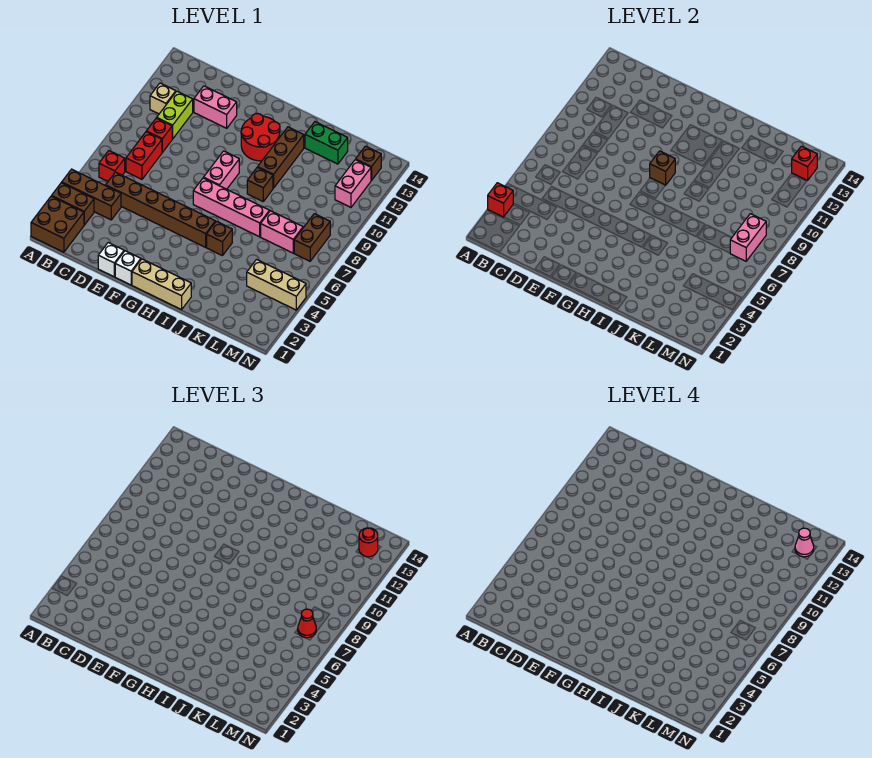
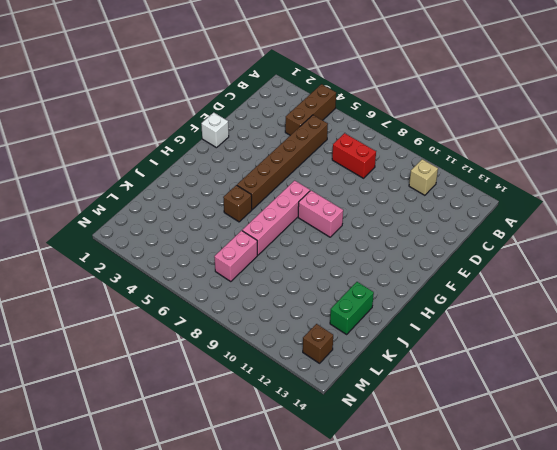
none -> brown brick A1:B2 level 1
none -> brown brick A3:B3 level 1
none -> red brick B6 level 1
none -> red brick C9 level 1

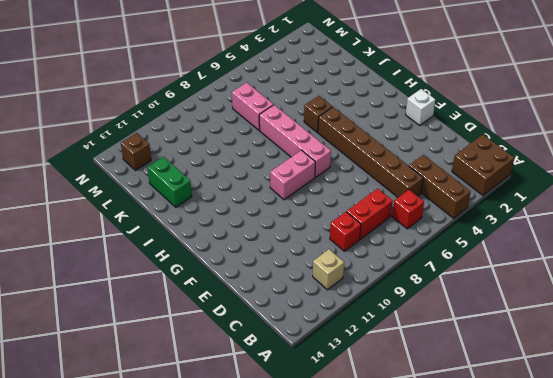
none -> brown brick A3:B3 level 1
none -> lime brick C10:C11 level 1
none -> pink brick D12:E12 level 1
none -> white brick E1 level 1

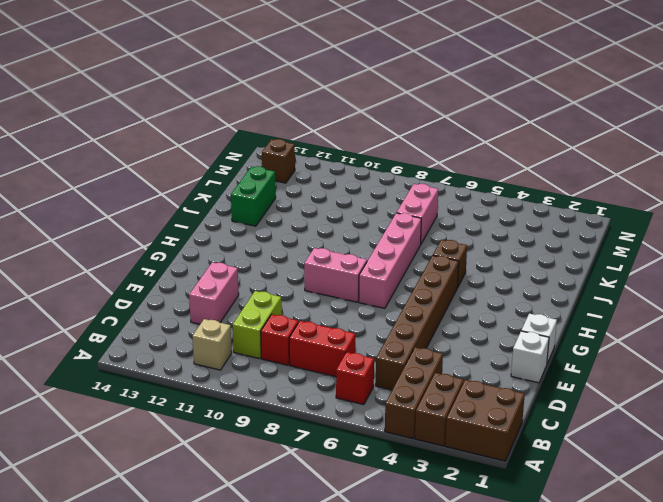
lime brick C10:D10 level 1 -> lime brick C10:C11 level 1
none -> tan brick G1:I1 level 1
none -> red round brick G11:H12 level 1
none -> brown brick I9 level 1
none -> brown brick I10:I12 level 1

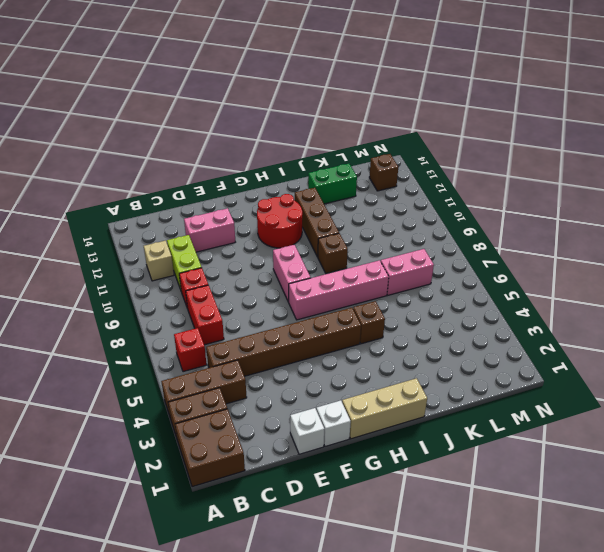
none -> tan brick L4:N4 level 1
none -> brown brick M7:M8 level 1
none -> pink brick M11:M12 level 1
none -> red brick A3 level 2

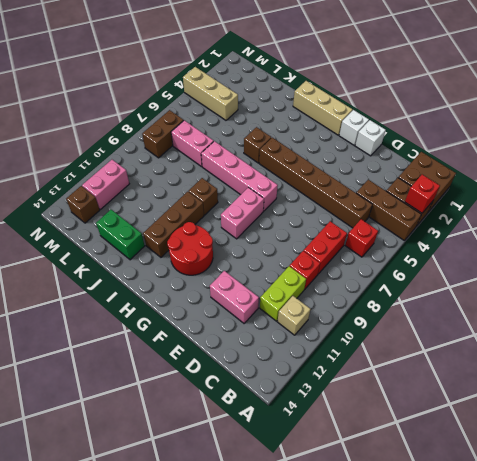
none -> brown brick G9 level 2
none -> pink brick M7:M8 level 2
none -> red brick M13 level 2
none -> red cone M7 level 3

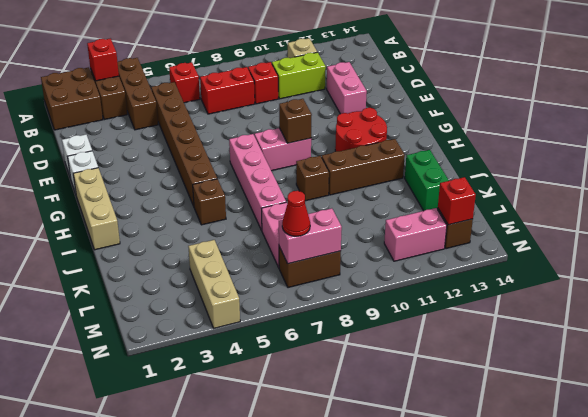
none -> red round brick M13 level 3
none -> pink cone M13 level 4

